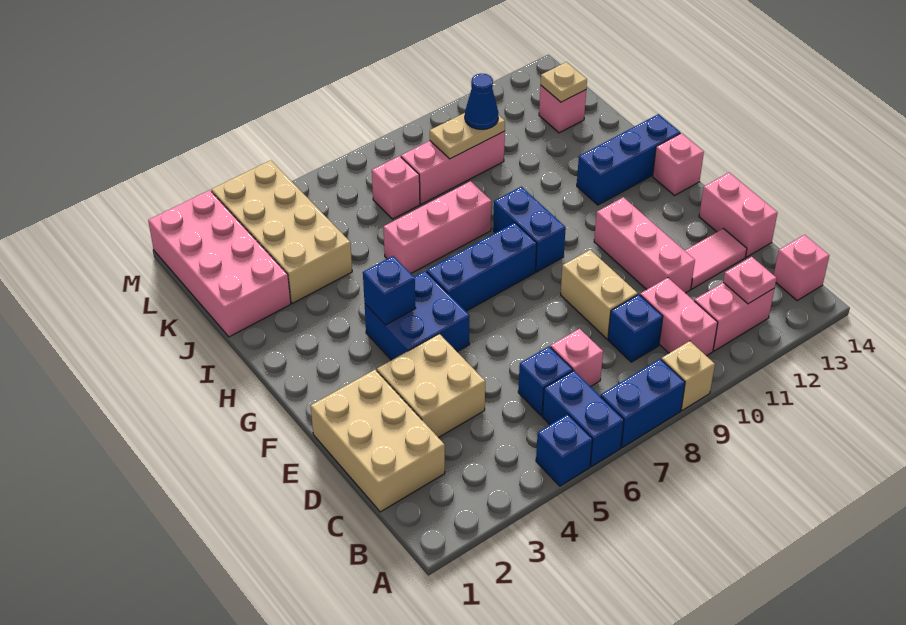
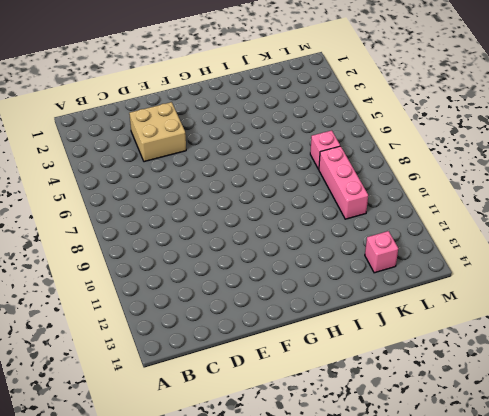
none -> blue brick A5 level 1
none -> blue brick A6:B6 level 1
none -> blue brick A7:A8 level 1
none -> tan brick A9 level 1

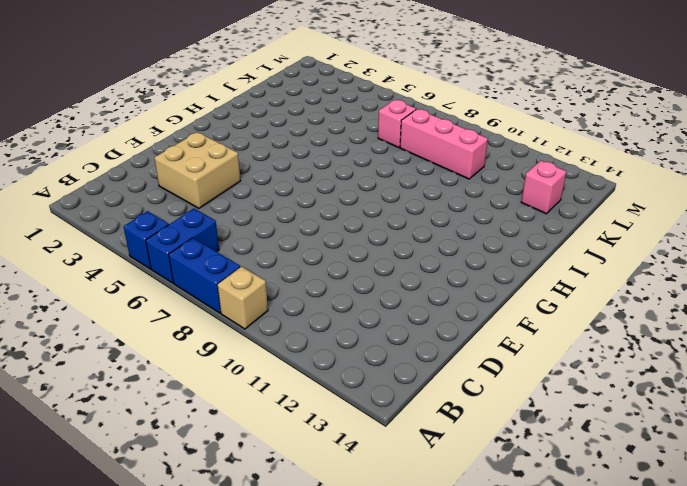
none -> pink brick B10:C10 level 1
none -> pink brick B11:B12 level 1
none -> pink brick B14 level 1
none -> tan brick C1:E2 level 1

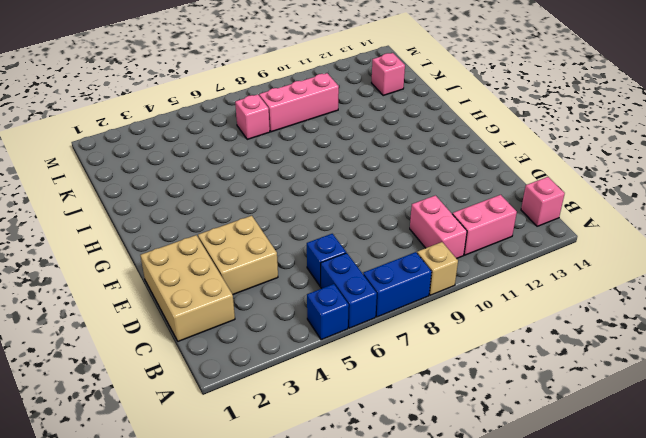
none -> pink brick C7 level 1
none -> blue brick C9 level 1
none -> tan brick D9:E9 level 1
none -> pink brick D11:F11 level 1

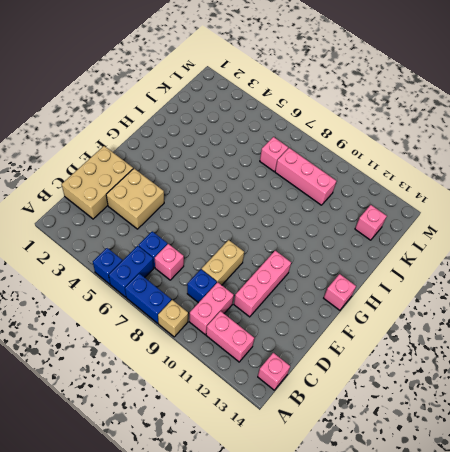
none -> pink tile D12:D13 level 1
none -> pink brick D14:E14 level 1
none -> blue brick F4:G5 level 1
none -> blue brick G6:G8 level 1

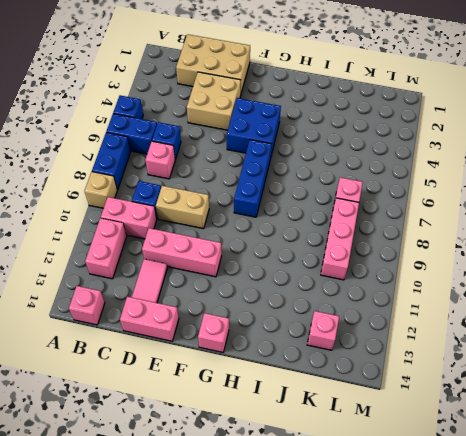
none -> blue brick G9:H9 level 1
none -> blue brick H12:H14 level 1
none -> pink brick I6:I8 level 1
none -> pink brick J1:M2 level 1

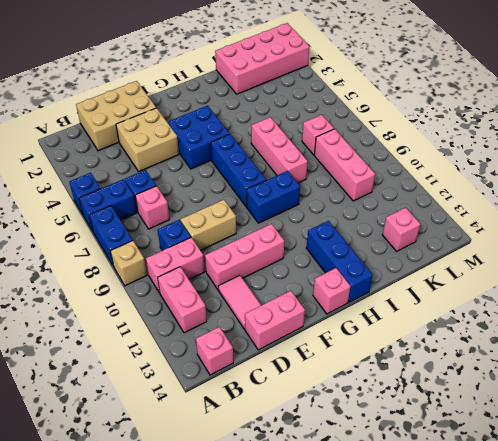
none -> tan brick J3:M4 level 1
none -> pink plate B12 level 2
none -> blue brick G4 level 2
none -> tan plate K9:K10 level 2

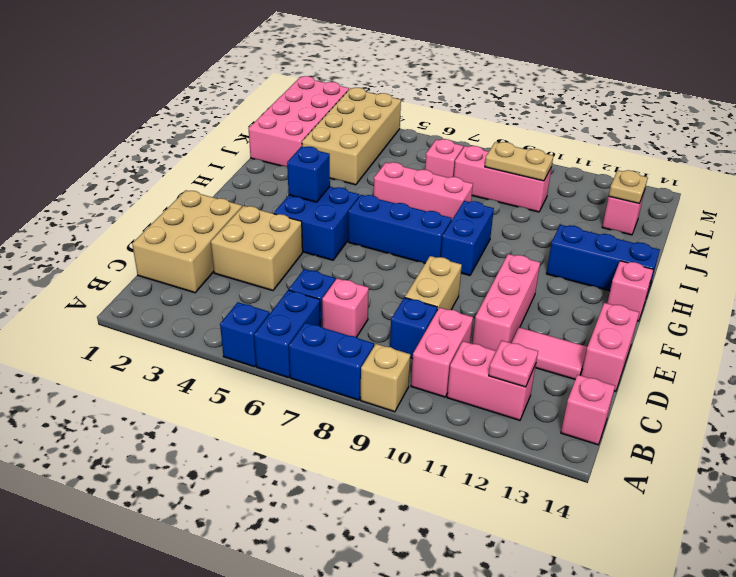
none -> blue cone K10 level 3

